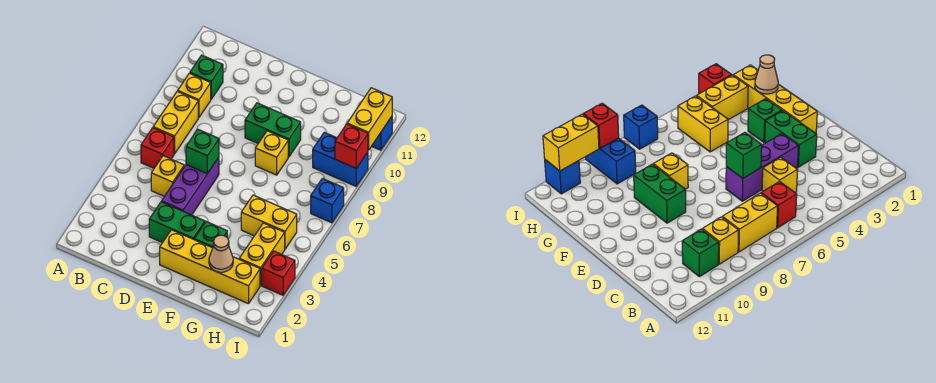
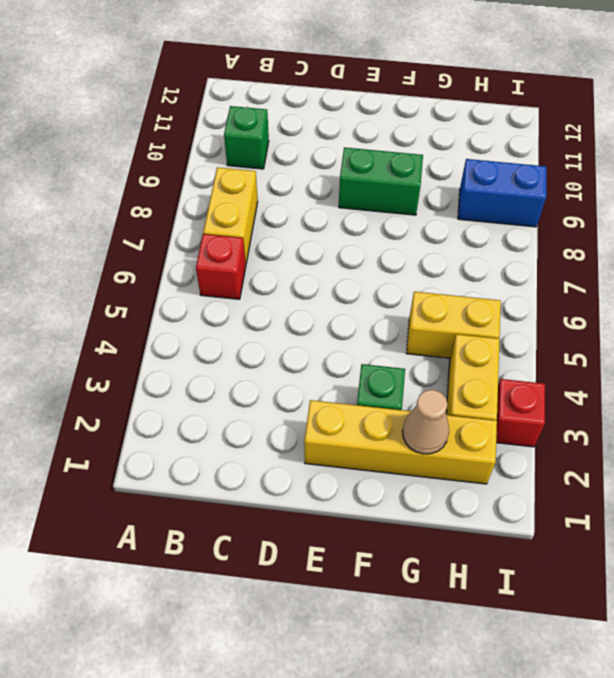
none -> yellow brick B9 level 1
none -> yellow brick C5 level 1
none -> green brick D3:E3 level 1

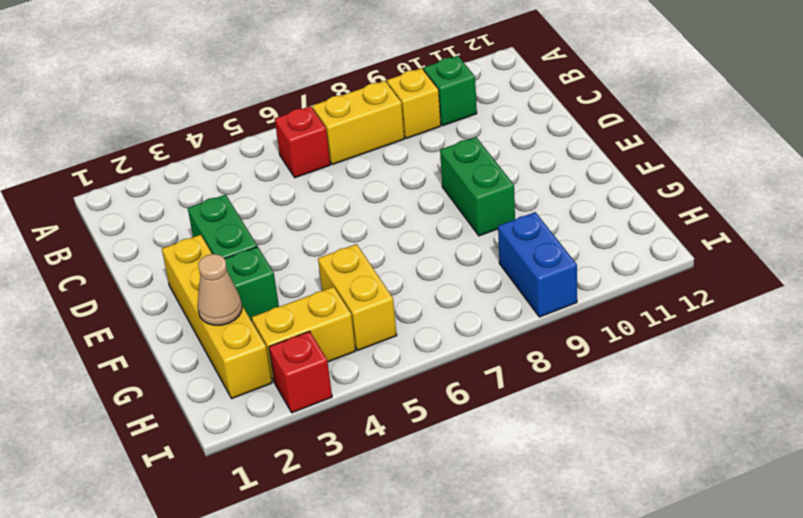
none -> yellow brick C5 level 1
none -> purple brick D4:D6 level 1
none -> yellow brick F8 level 1

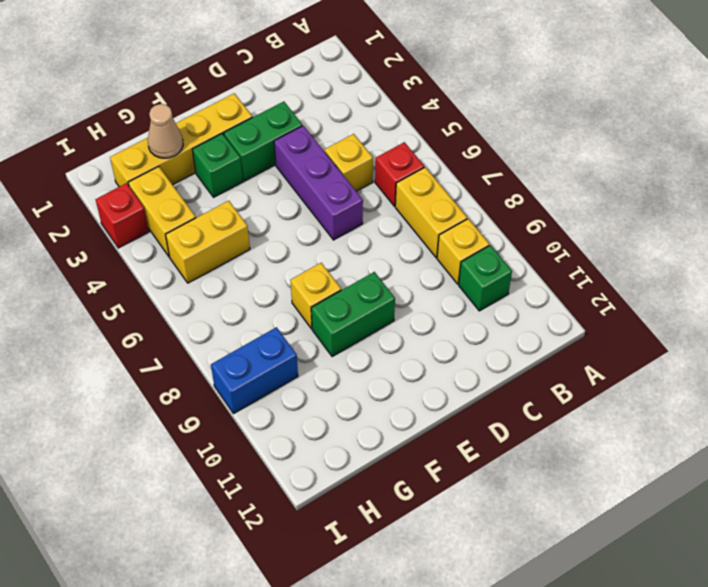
none -> blue brick I7 level 1
none -> blue brick I11 level 1
none -> green brick D6 level 2

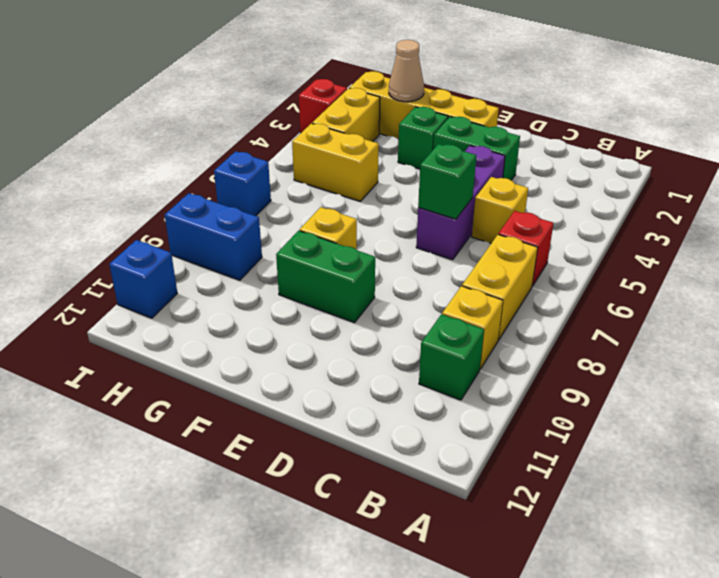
none -> red brick I9 level 2
none -> yellow brick I10:I11 level 2

